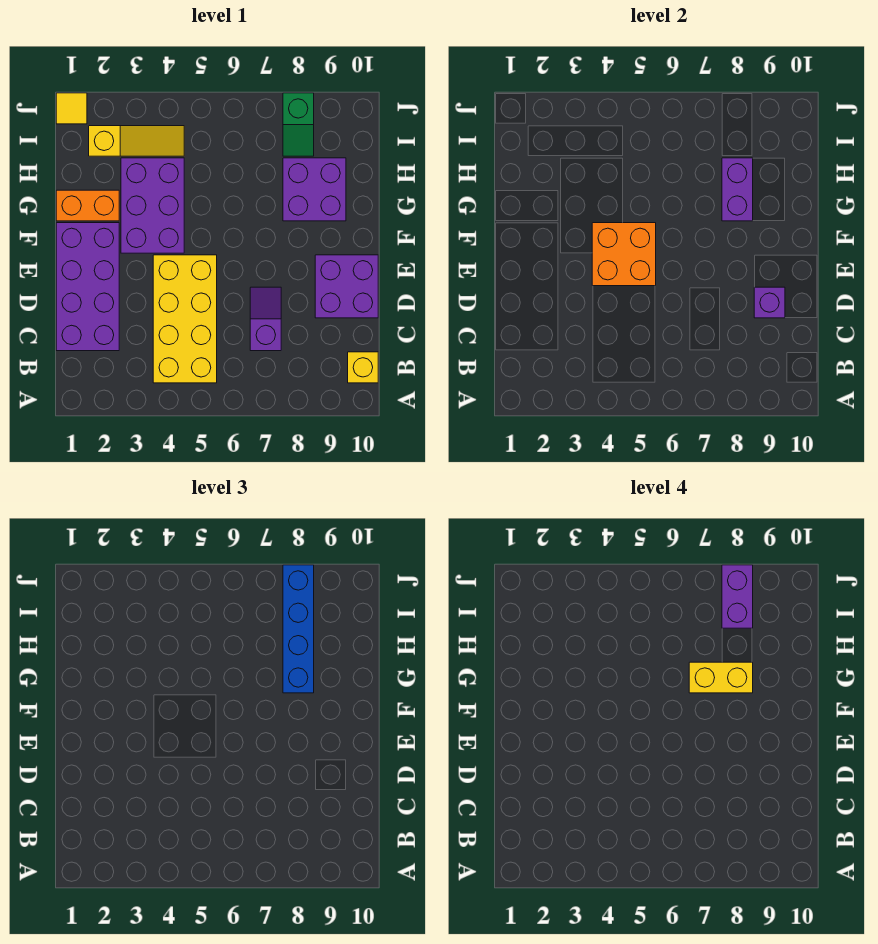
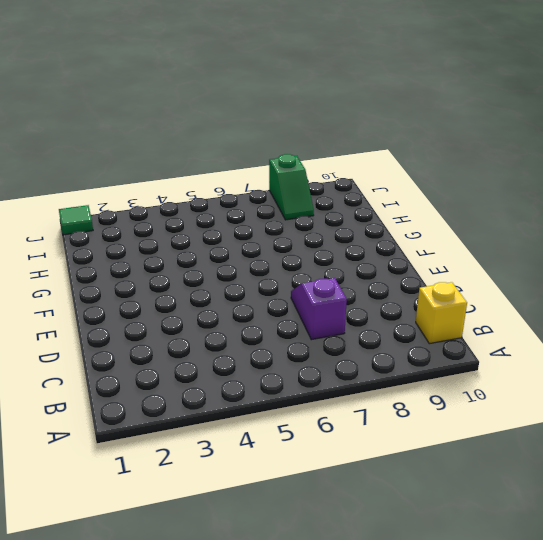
green tile J1 level 1 -> yellow tile J1 level 1
none -> yellow brick B4:E5 level 1
none -> purple brick C1:F2 level 1
none -> purple brick D9:E10 level 1

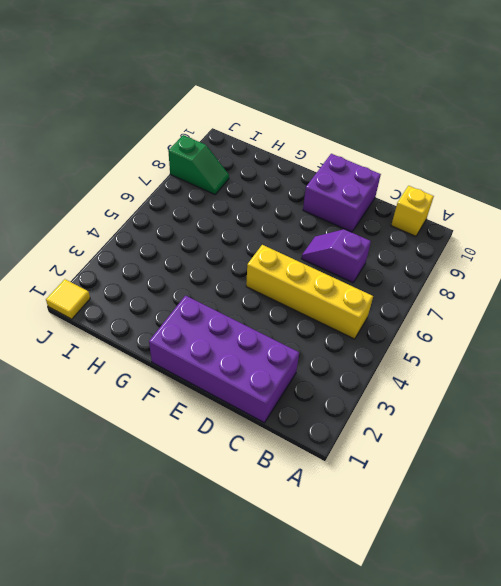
yellow brick B5:E5 level 1 -> yellow brick B4:E5 level 1
none -> purple brick F3:H4 level 1
none -> orange brick G1:G2 level 1
none -> purple brick G8:H9 level 1

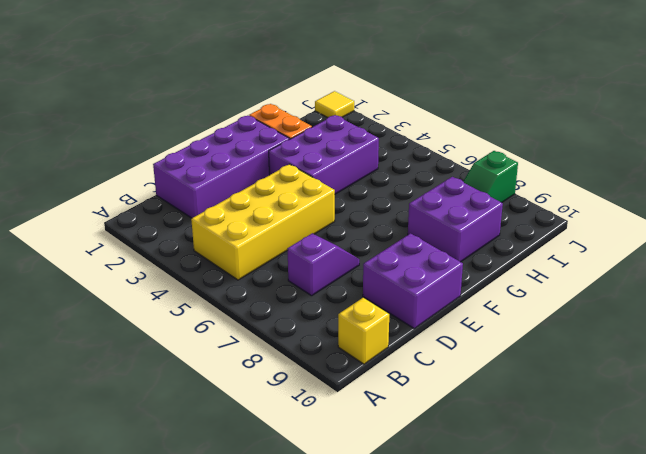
none -> yellow slope I2:I4 level 1 top 2
none -> purple brick D9 level 2
none -> orange brick E4:F5 level 2

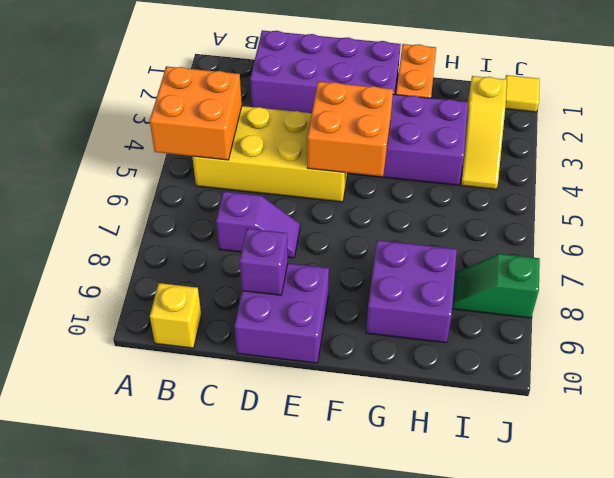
orange brick A4:B5 level 2 -> none
none -> purple brick G8:H8 level 2
none -> blue brick G8:J8 level 3
none -> yellow brick G7:G8 level 4

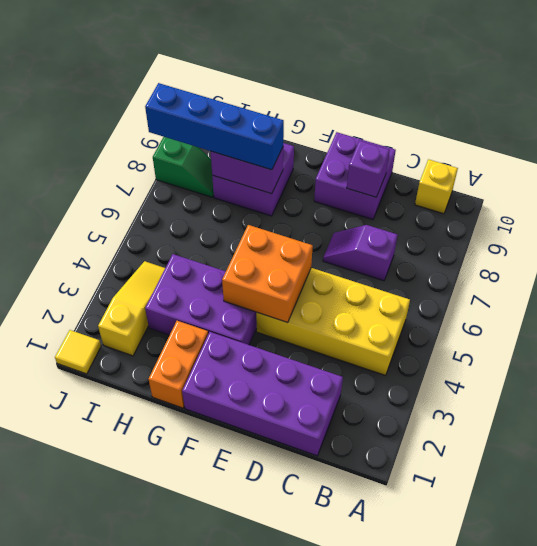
none -> yellow brick G7:G8 level 4
none -> purple brick I8:J8 level 4

